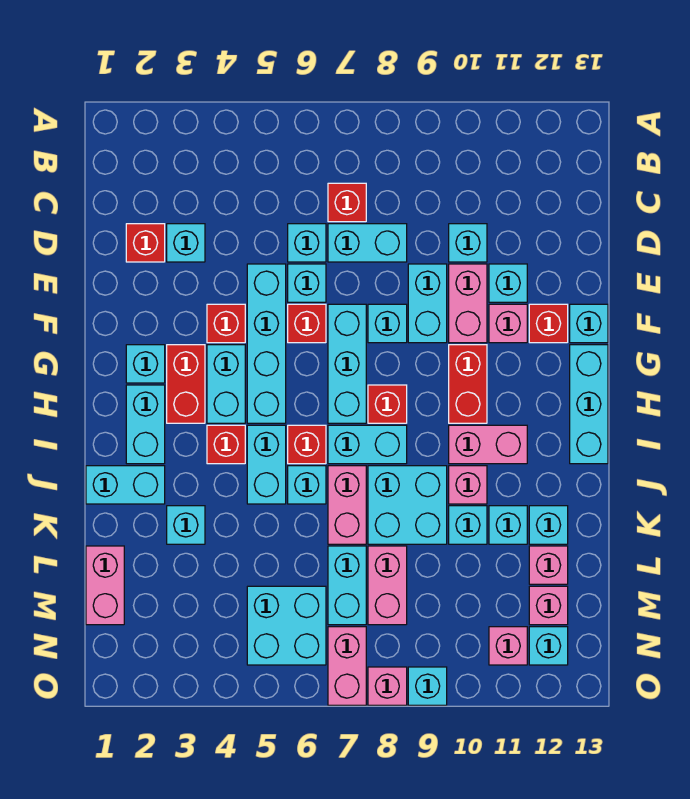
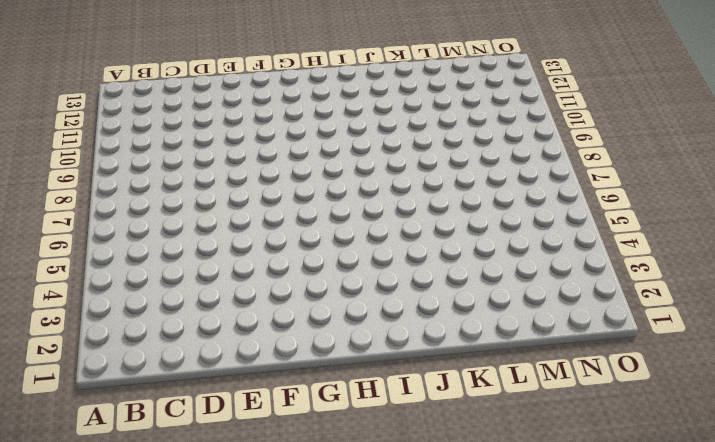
none -> red brick C7 level 1
none -> red brick D2 level 1
none -> cyan brick D3 level 1
none -> cyan brick D6 level 1

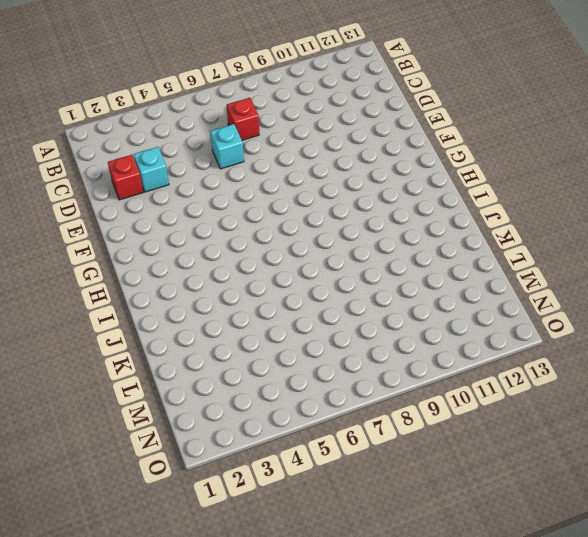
none -> cyan brick D7:D8 level 1
none -> cyan brick D10 level 1
none -> cyan brick E5:H5 level 1
none -> cyan brick E6 level 1

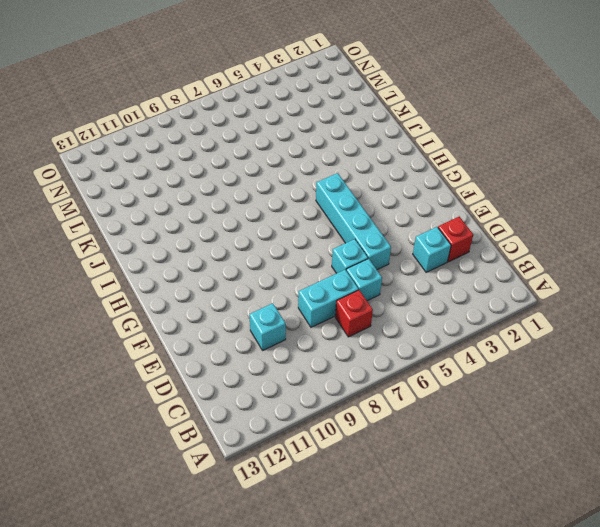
none -> cyan brick E9:F9 level 1
none -> pink brick E10:F10 level 1
none -> cyan brick E11 level 1
none -> red brick F4 level 1

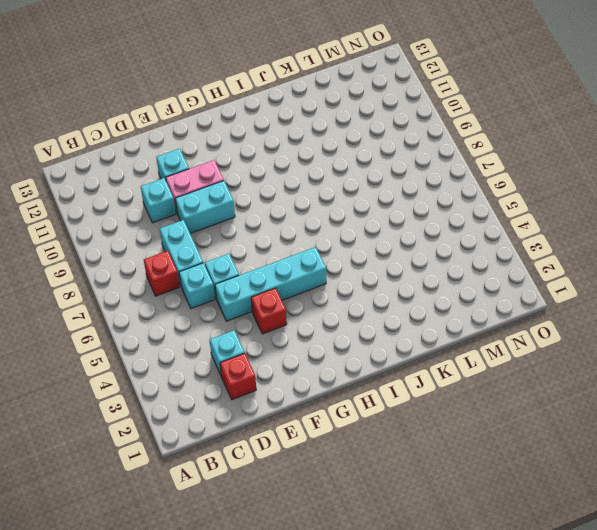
none -> red brick F6 level 1
none -> cyan brick F7:H7 level 1
none -> cyan brick F8 level 1
none -> pink brick F11 level 1

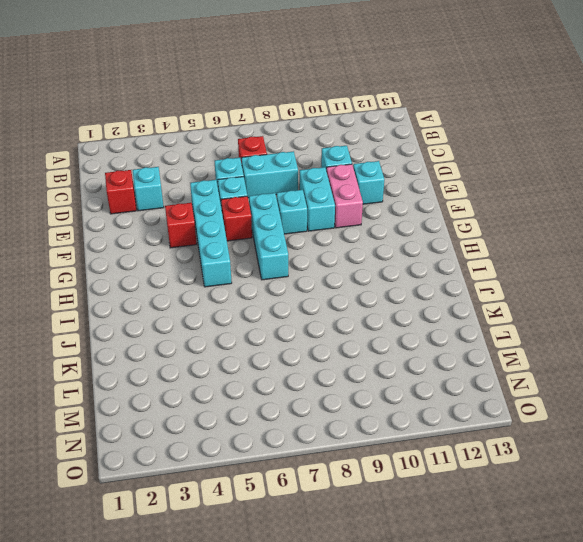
none -> pink brick F11 level 1
none -> red brick F12 level 1
none -> cyan brick F13 level 1
none -> cyan brick G2 level 1

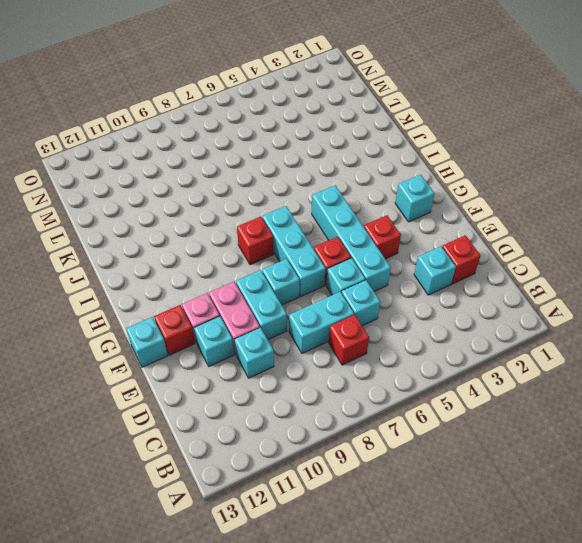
none -> red brick G3:H3 level 1
none -> cyan brick G4:H4 level 1
none -> red brick G10:H10 level 1
none -> cyan brick G13:I13 level 1

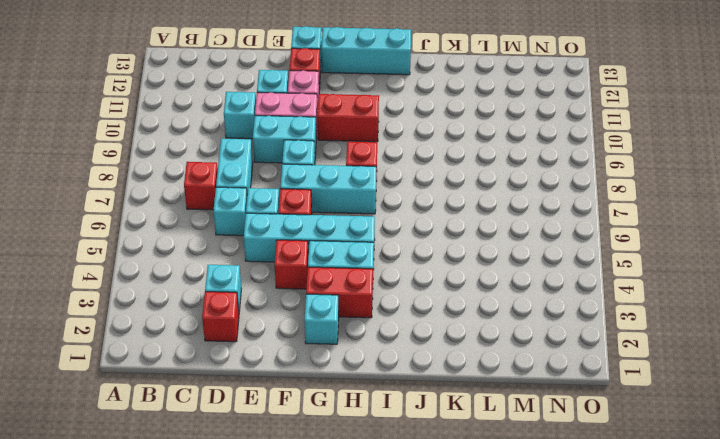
none -> cyan brick H2:I2 level 1
none -> red brick I4 level 1
none -> cyan brick I5:J5 level 1
none -> red brick I6 level 1

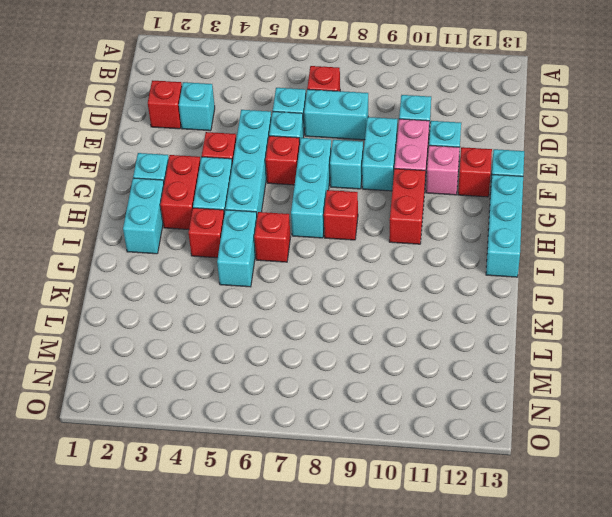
none -> cyan brick I7:I8 level 1
none -> pink brick I10:I11 level 1
none -> cyan brick J1:J2 level 1
none -> cyan brick J6 level 1

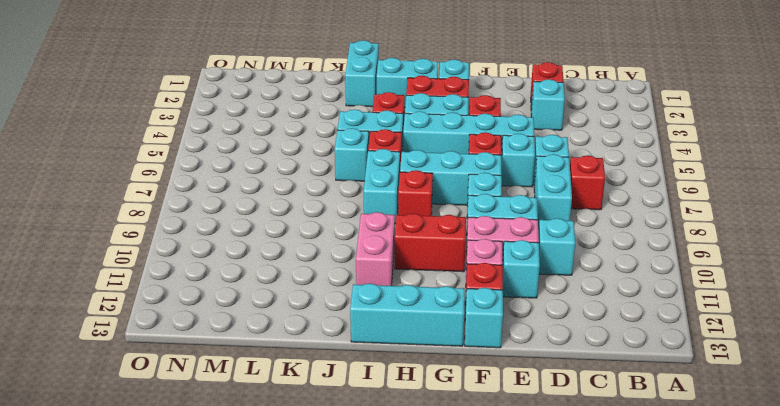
none -> pink brick J7:K7 level 1
none -> cyan brick J8:K9 level 1
none -> pink brick J10 level 1
none -> cyan brick K3 level 1

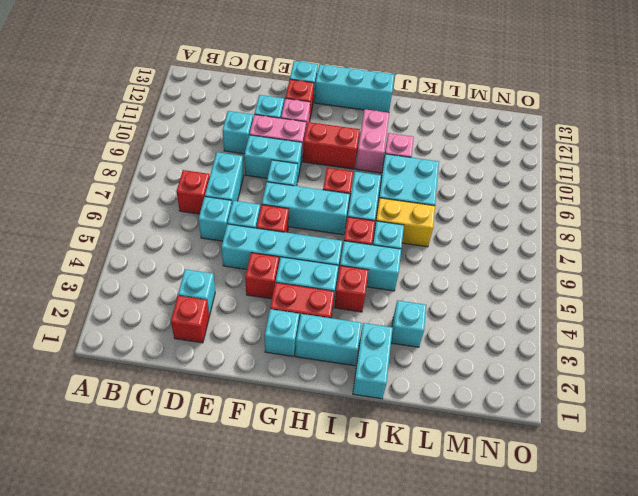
yellow brick J7:K7 level 1 -> pink brick J7:K7 level 1
none -> cyan brick K10 level 1
none -> cyan brick K11 level 1
none -> cyan brick K12 level 1
none -> pink brick L1:M1 level 1

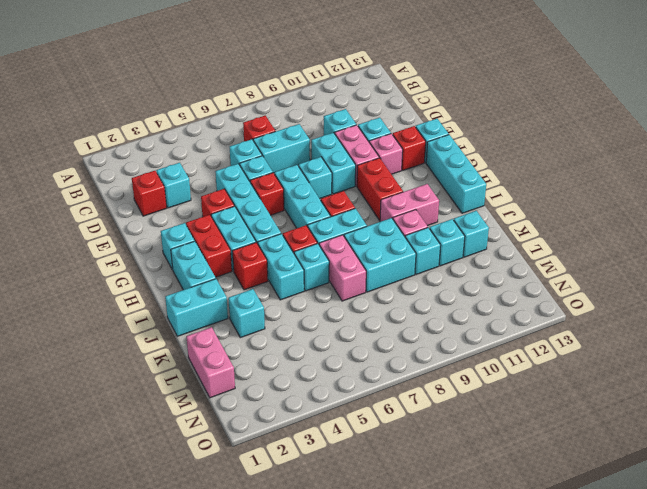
none -> cyan brick L7:M7 level 1
none -> pink brick L8:M8 level 1
none -> pink brick L12 level 1
none -> cyan brick M5:N6 level 1

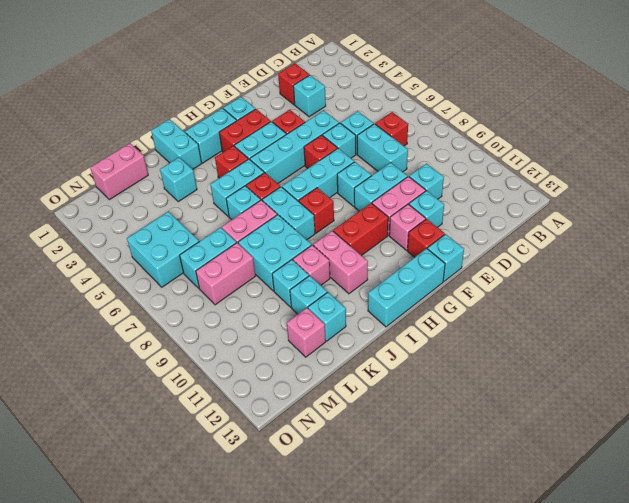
none -> pink brick M12 level 1
none -> pink brick N7:O7 level 1
none -> pink brick N11 level 1
none -> cyan brick N12 level 1

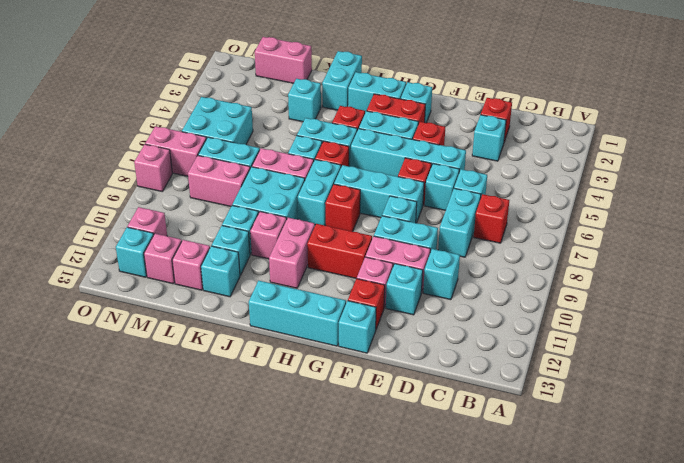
none -> cyan brick O9 level 1

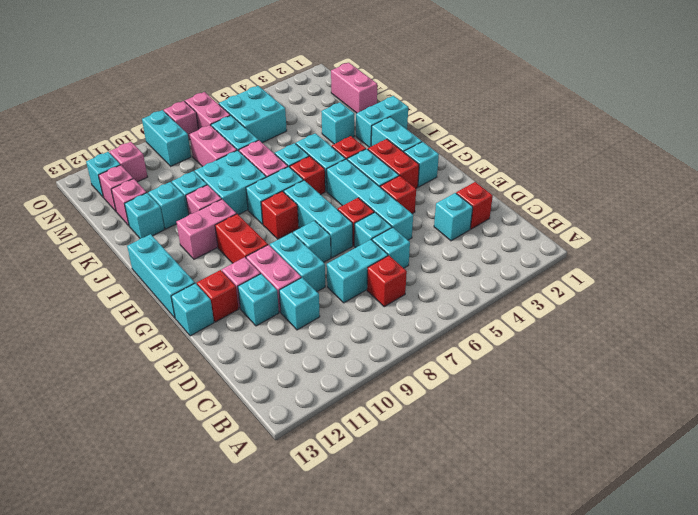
cyan brick N9:O9 level 1 -> cyan brick O9 level 1

